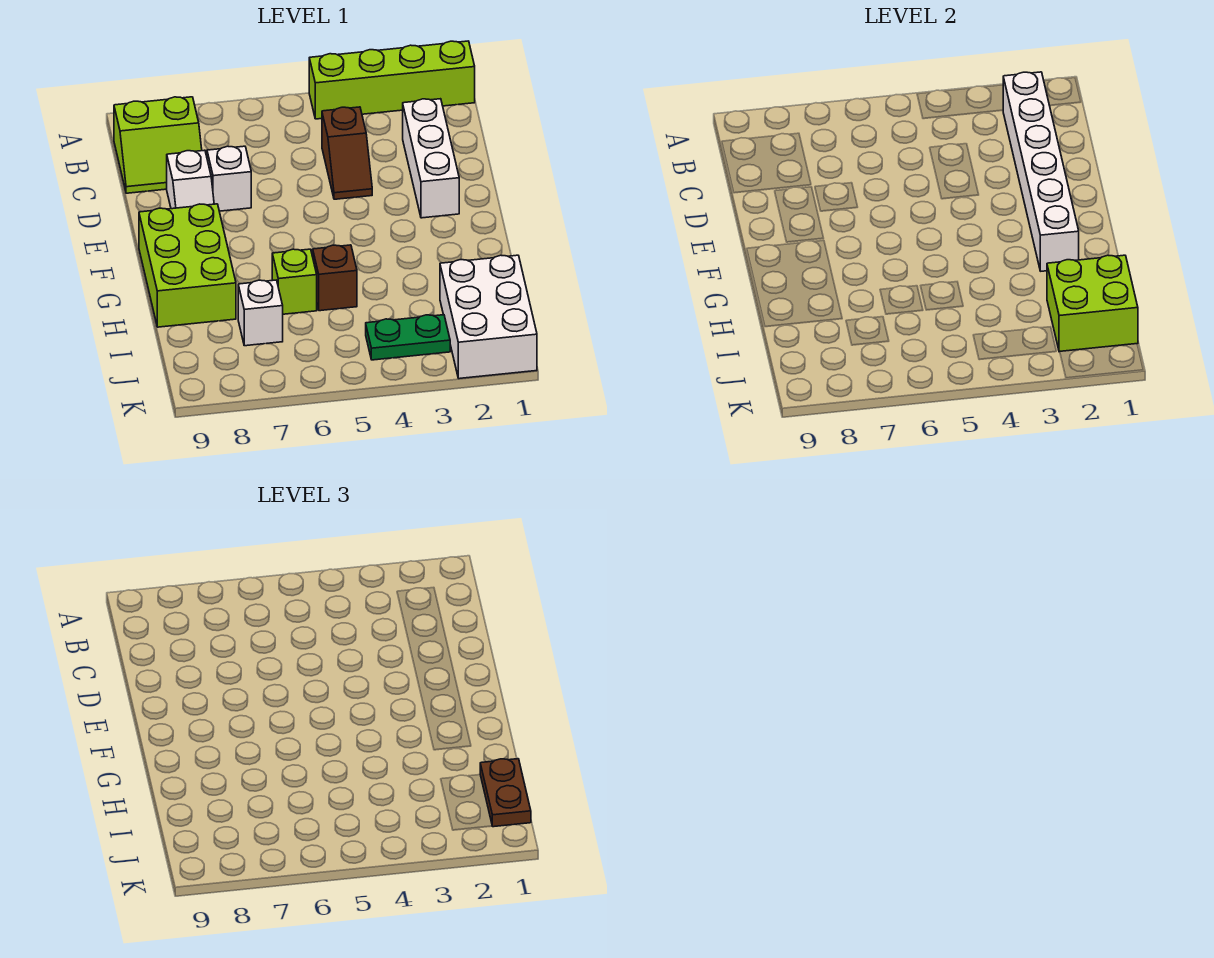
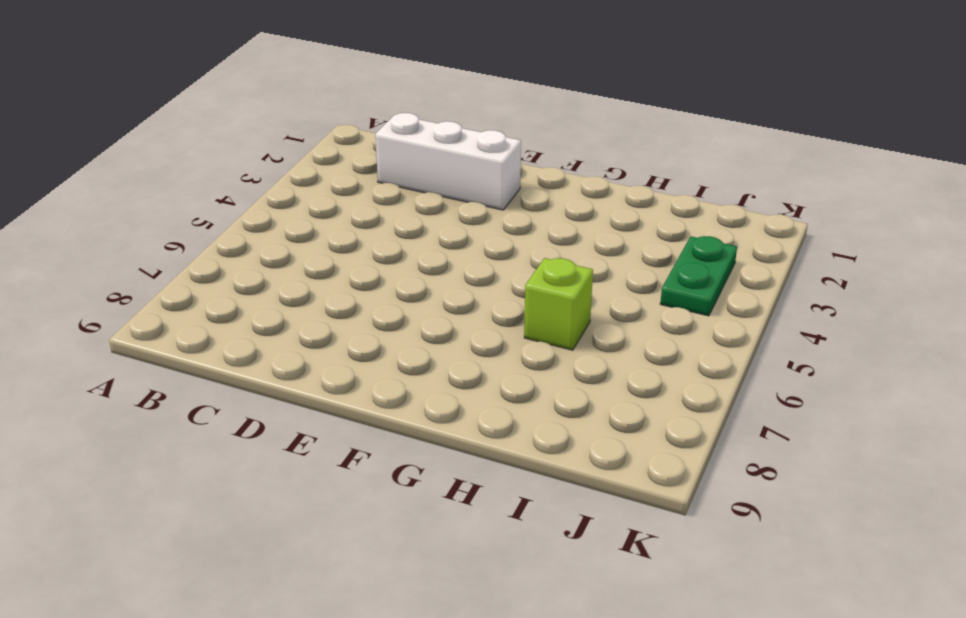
none -> lime brick A1:A4 level 1
none -> lime slope B8:C9 level 1 top B
none -> brown slope C4:D4 level 1 top C

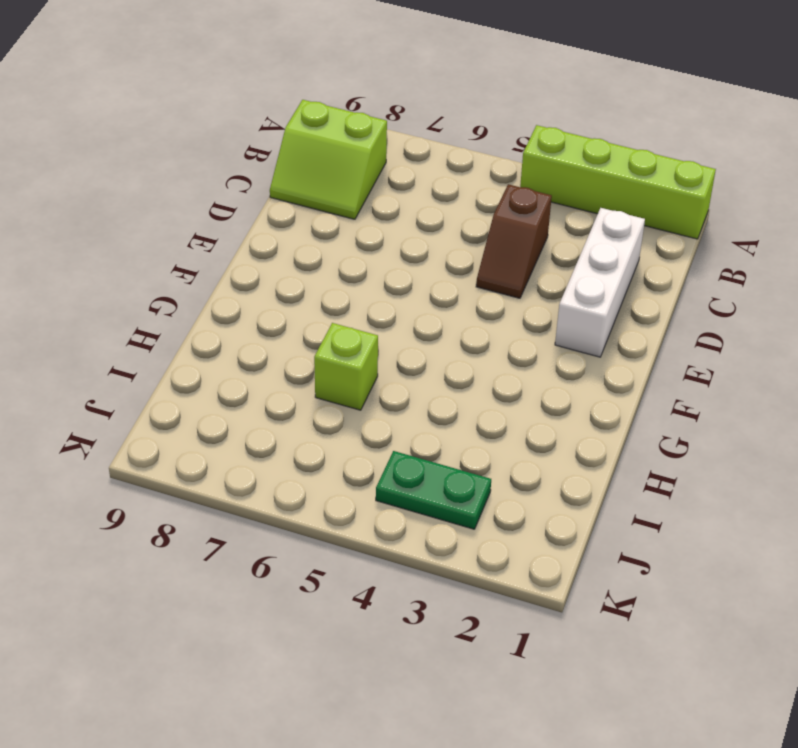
none -> white brick D7 level 1
none -> white slope D8:E8 level 1 top D
none -> lime brick F8:H9 level 1

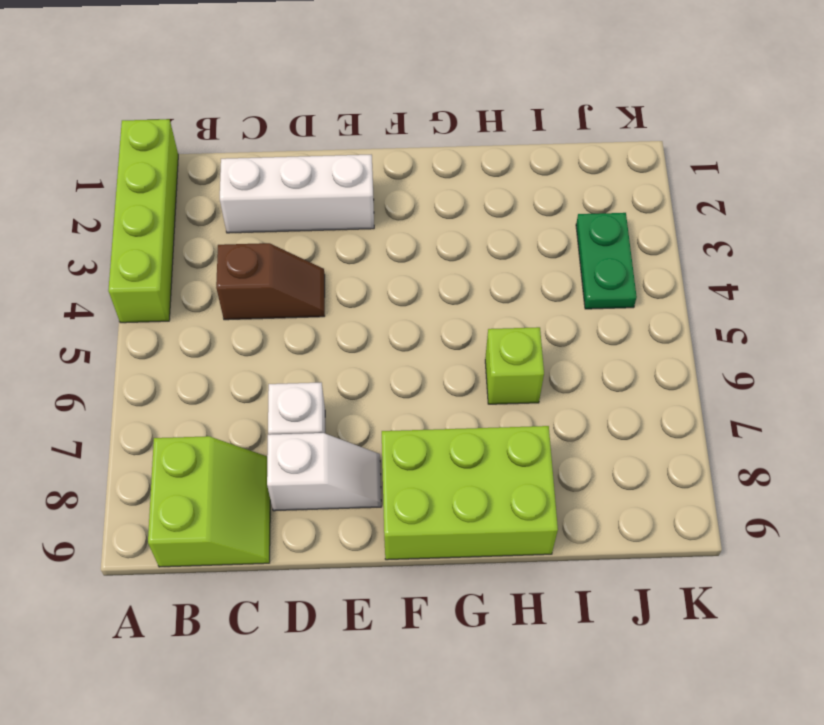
none -> brown brick H5 level 1
none -> white brick I1:K2 level 1
none -> white brick I7 level 1

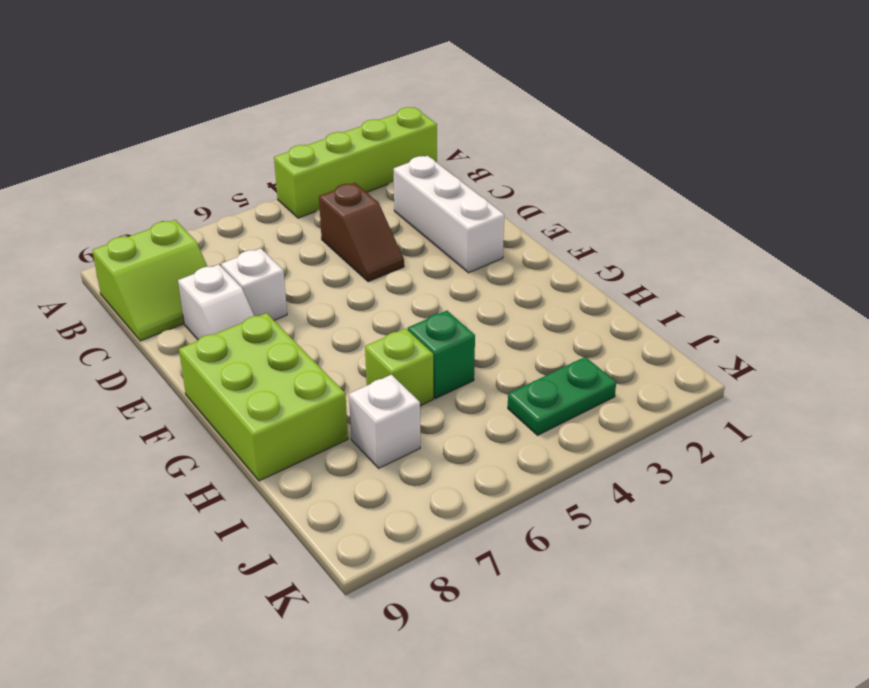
green brick H5 level 1 -> brown brick H5 level 1
none -> white brick I1:K2 level 1
none -> white brick B2:G2 level 2
none -> lime brick I1:J2 level 2

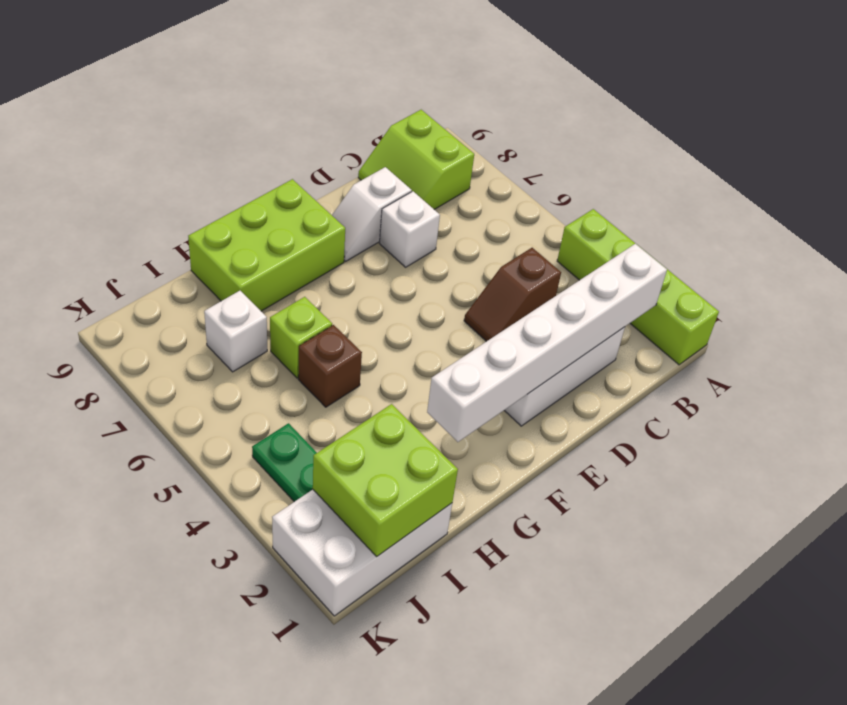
none -> brown plate I1:J1 level 3

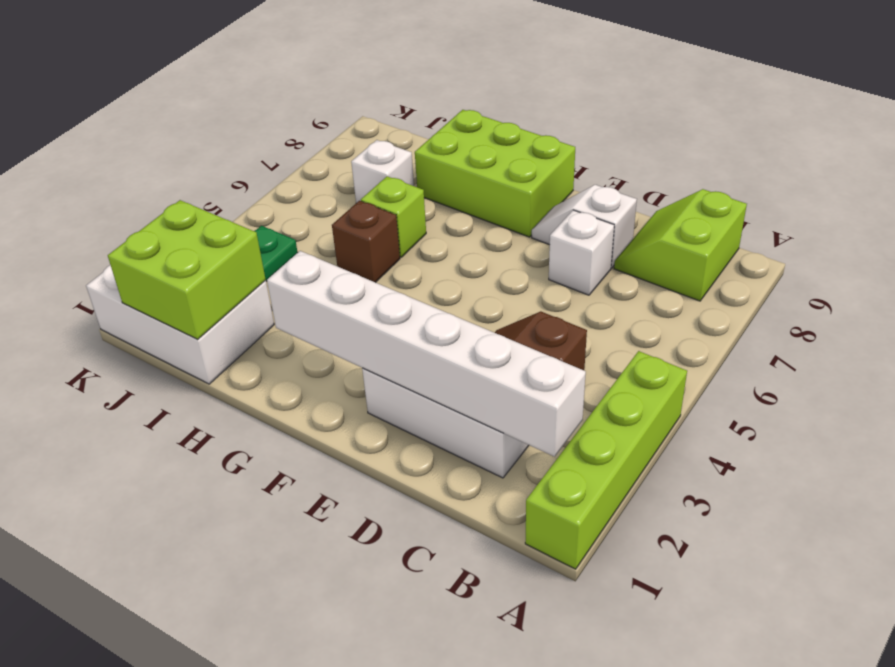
none -> brown plate I1:J1 level 3

